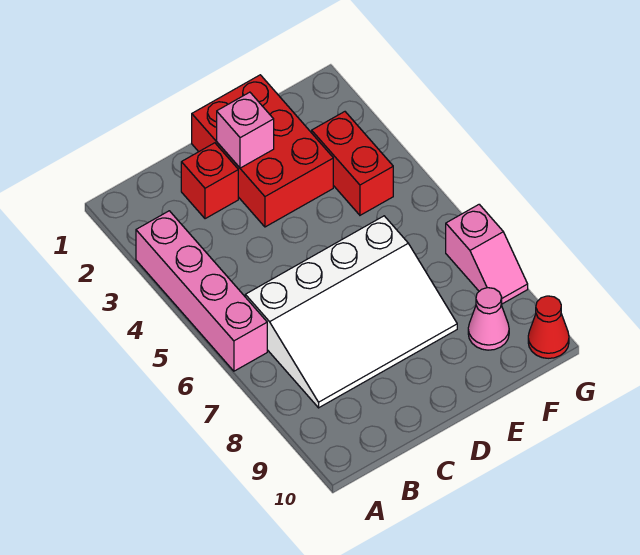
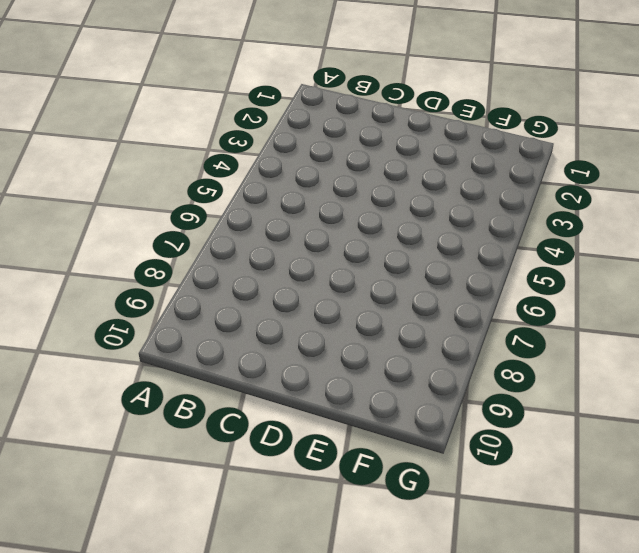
none -> pink brick A3:A6 level 1
none -> white slope B6:E8 level 1 top 6

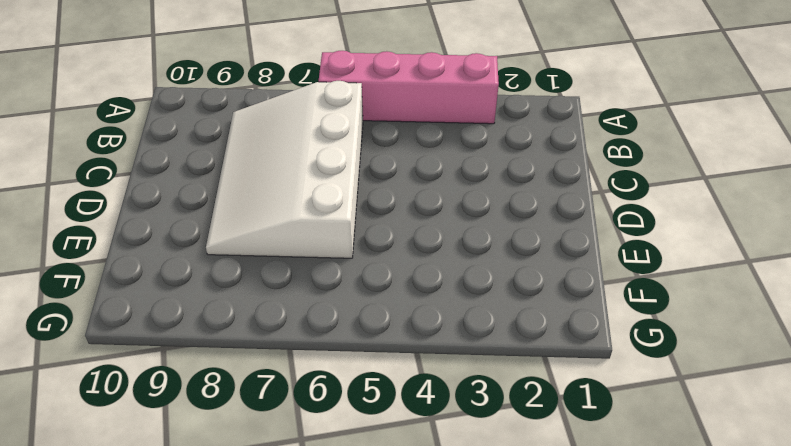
none -> red brick C2 level 1
none -> red brick D1:E3 level 1

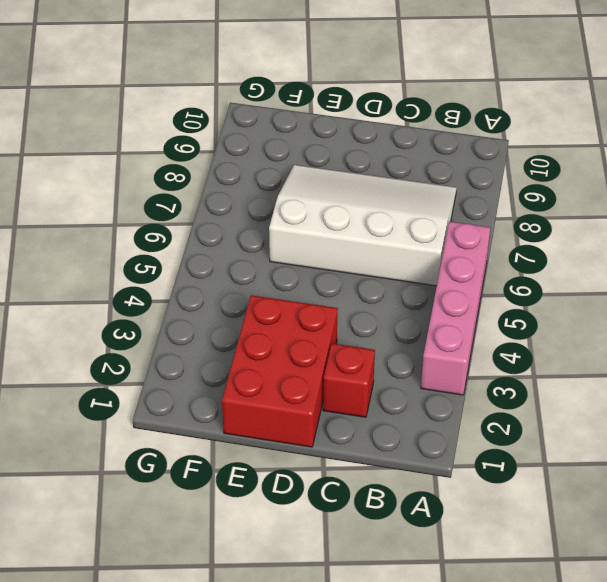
none -> red brick F3:F4 level 1
none -> pink cone F9 level 1

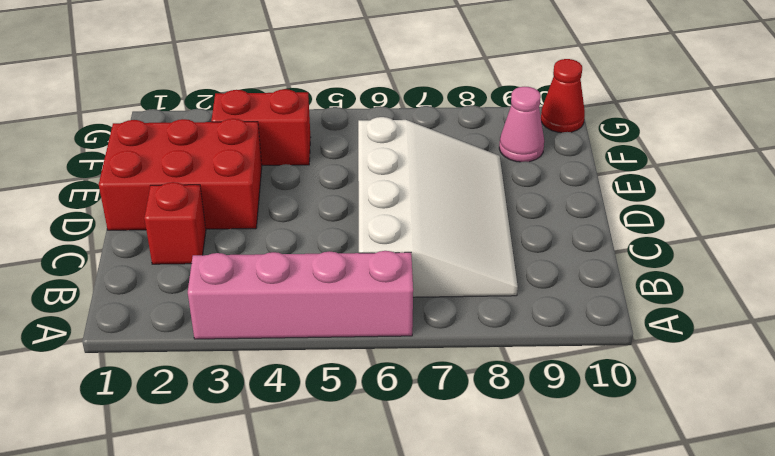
none -> pink slope G7:G8 level 1 top 7
none -> pink brick D2 level 2

